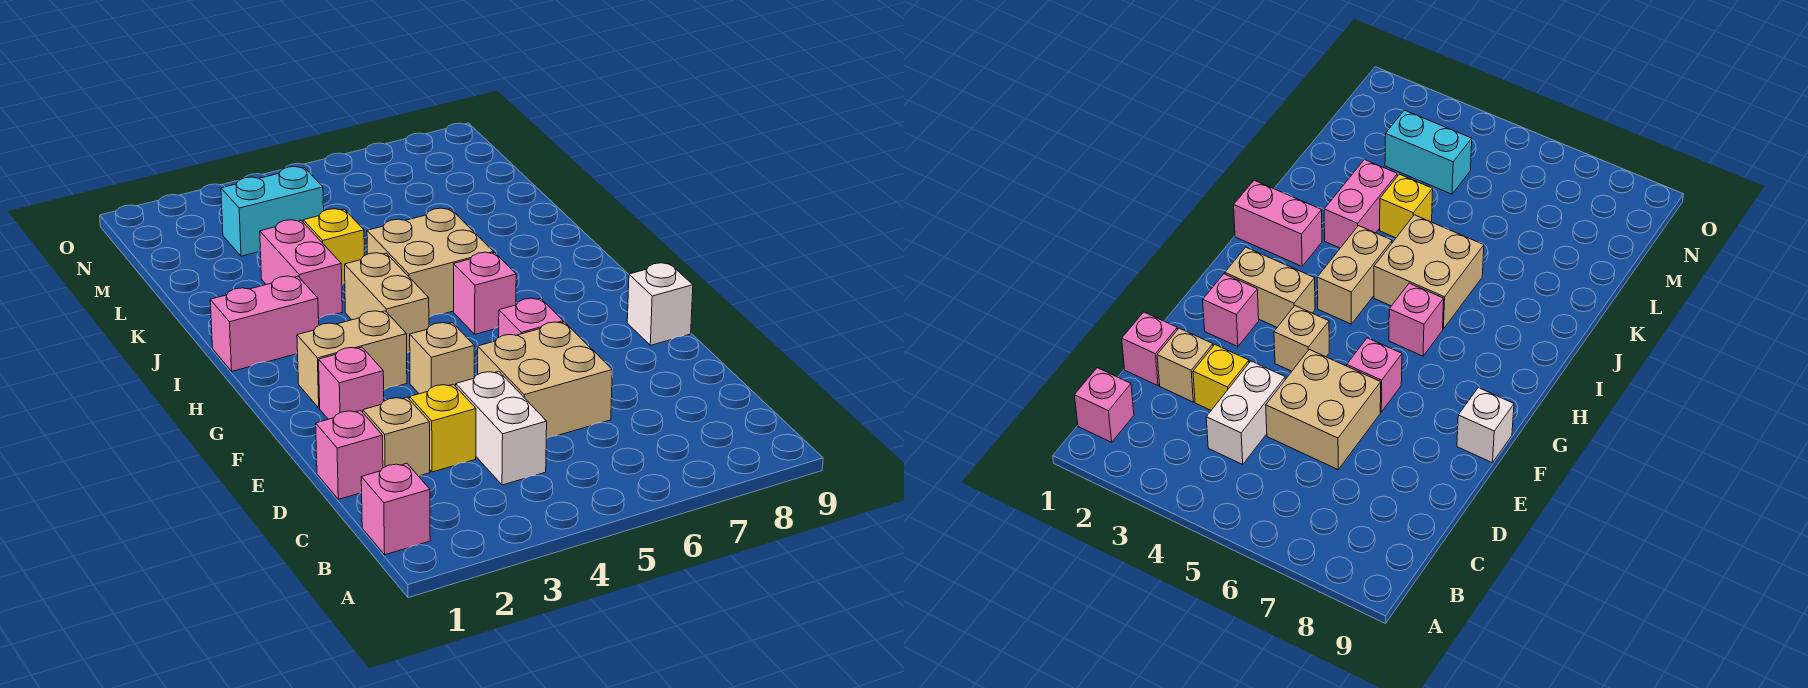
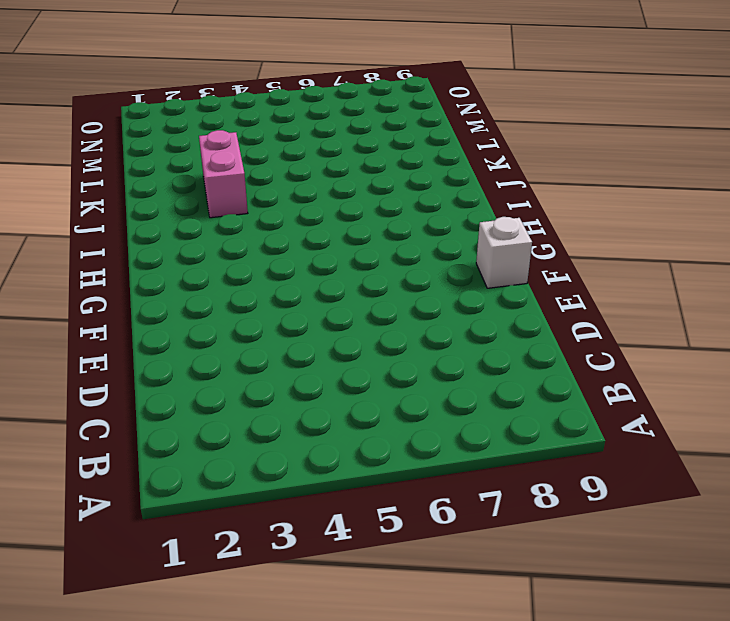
none -> pink brick B1 level 1
none -> white brick C4:D4 level 1
none -> pink brick D1 level 1

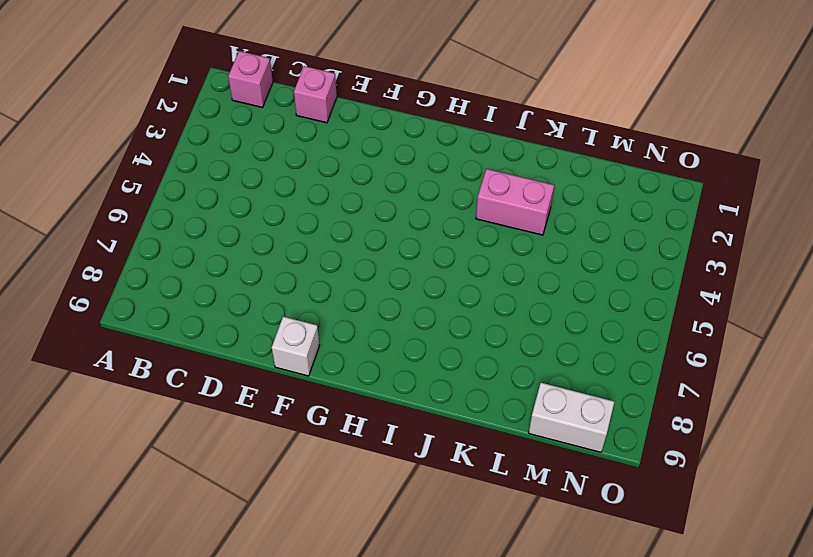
white brick M9:N9 level 1 -> white brick C4:D4 level 1
none -> tan brick D2 level 1
none -> yellow brick D3 level 1
none -> tan brick D5:E6 level 1

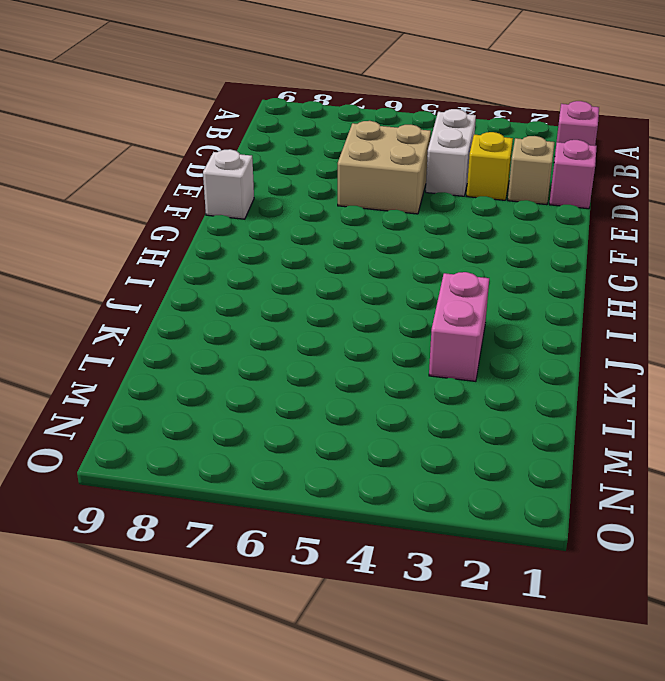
none -> pink brick F2 level 1
none -> tan brick F4 level 1
none -> pink brick F6 level 1

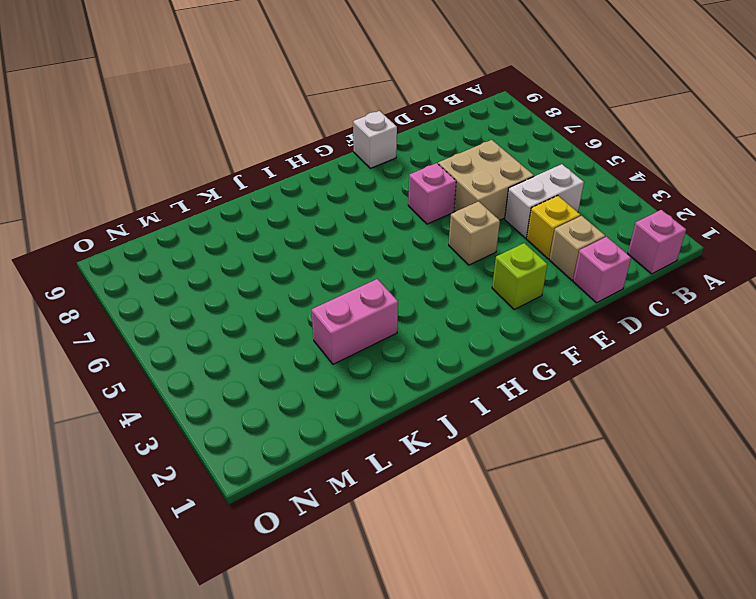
lime brick F2 level 1 -> pink brick F2 level 1
none -> tan brick G2:G3 level 1
none -> tan brick H4:I4 level 1
none -> pink brick H6 level 1

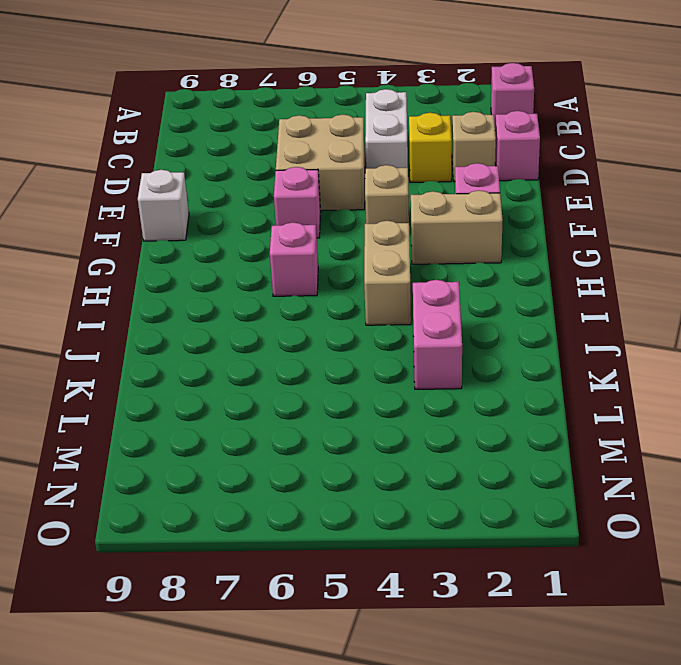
none -> pink brick I1:I2 level 1
none -> tan brick I5:J6 level 1
none -> yellow brick K4 level 1

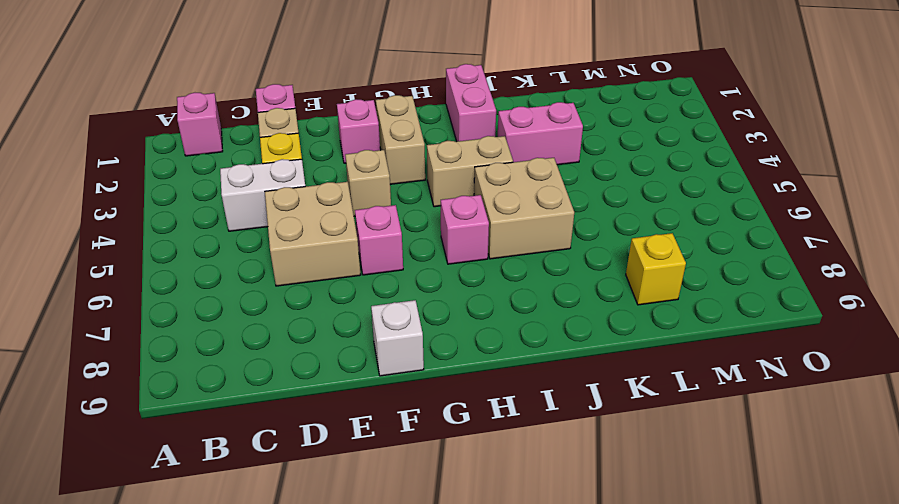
yellow brick L8 level 1 -> yellow brick K4 level 1
none -> cyan brick M3:M4 level 1

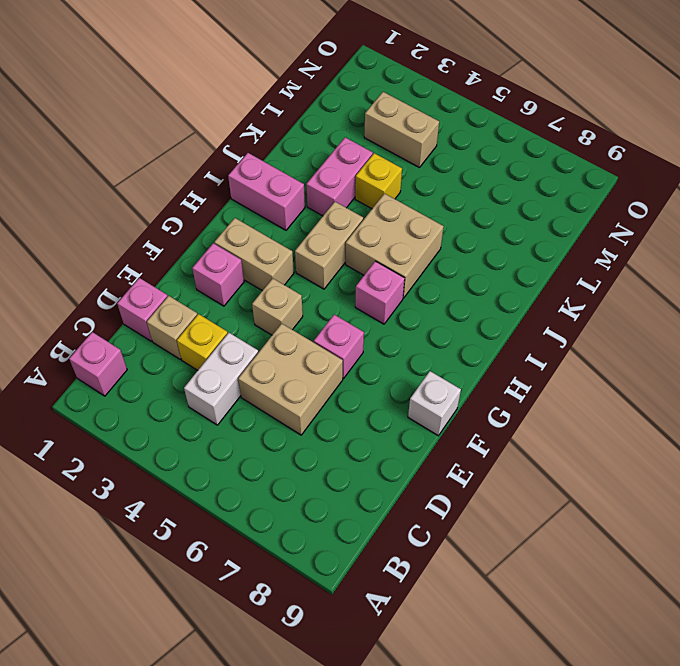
tan brick M3:M4 level 1 -> cyan brick M3:M4 level 1

